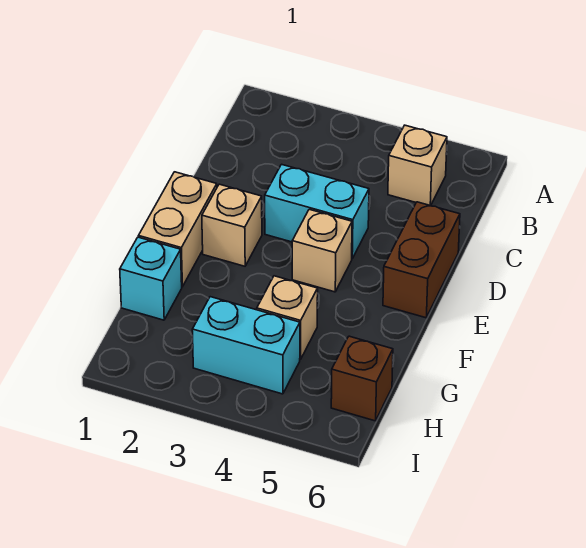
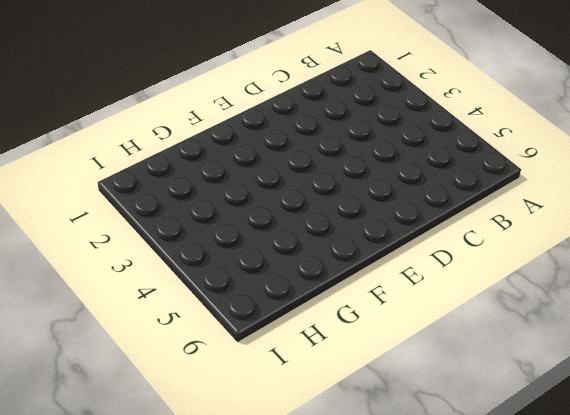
none -> tan brick B5 level 1
none -> cyan brick D3:D4 level 1

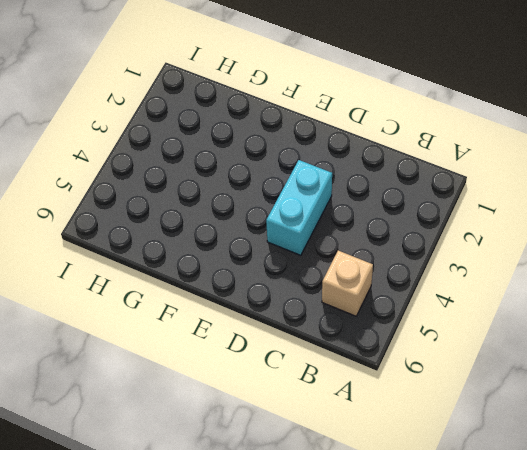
none -> brown brick D6:E6 level 1
none -> tan brick E1:F1 level 1

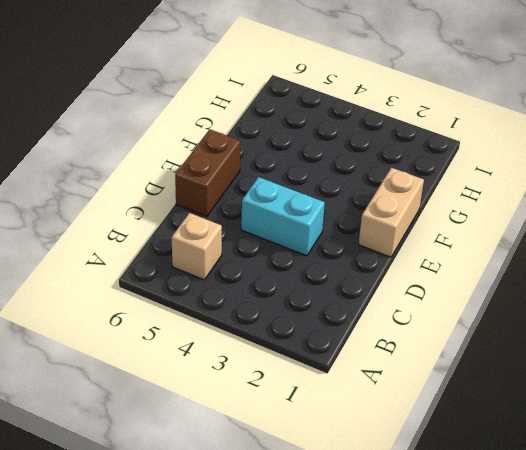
none -> tan brick E2 level 1
none -> tan brick E4 level 1

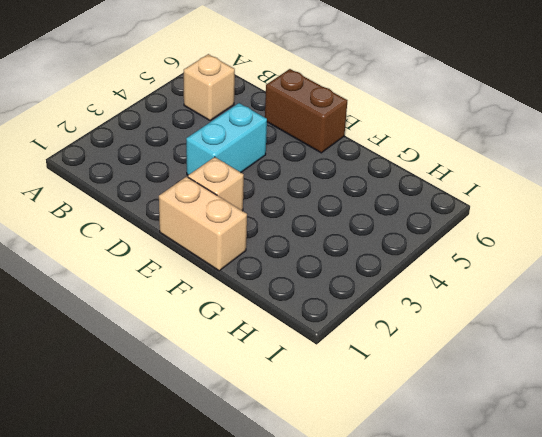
none -> tan brick E4 level 1
none -> cyan brick G1 level 1

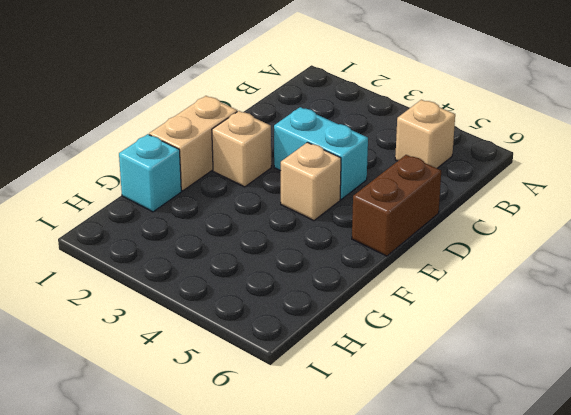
none -> tan brick G4 level 1
none -> cyan brick H3:H4 level 1

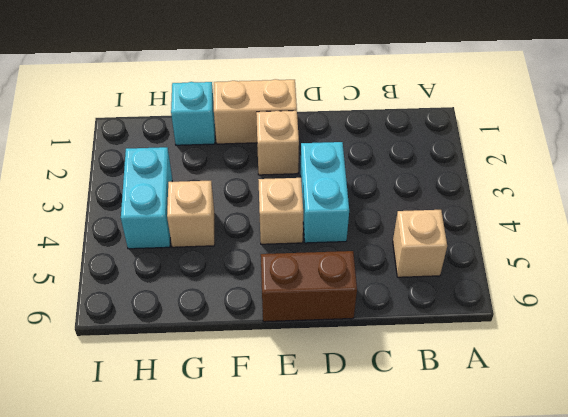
none -> brown brick H6 level 1

